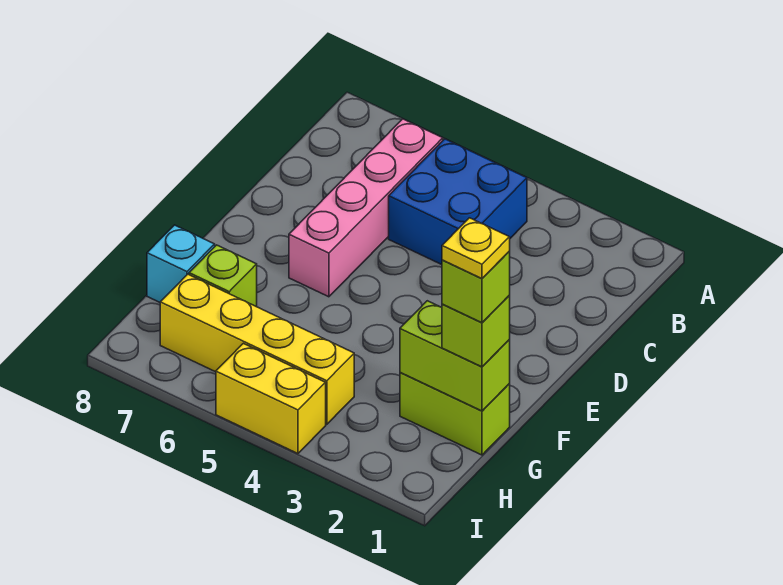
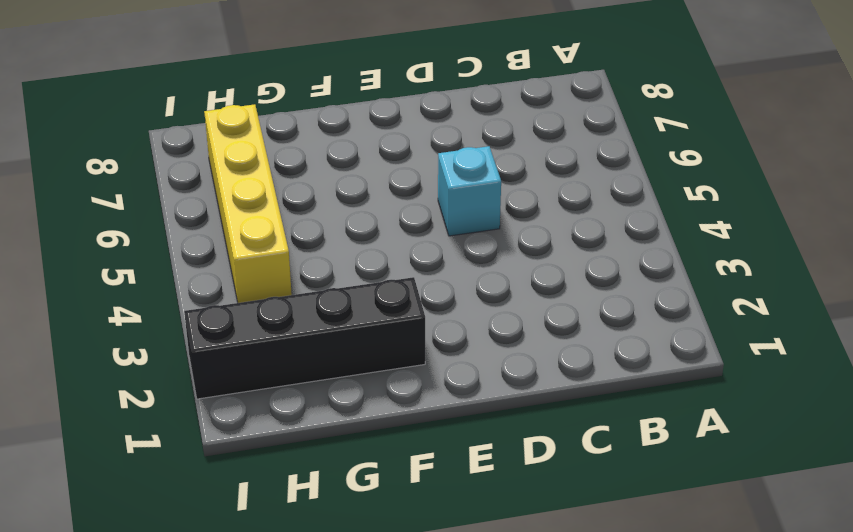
cyan brick D5 level 1 -> cyan brick G8 level 1
black brick F2:I2 level 1 -> lime brick G1:G2 level 1
none -> blue brick B4:C5 level 1
none -> pink brick B6:E6 level 1

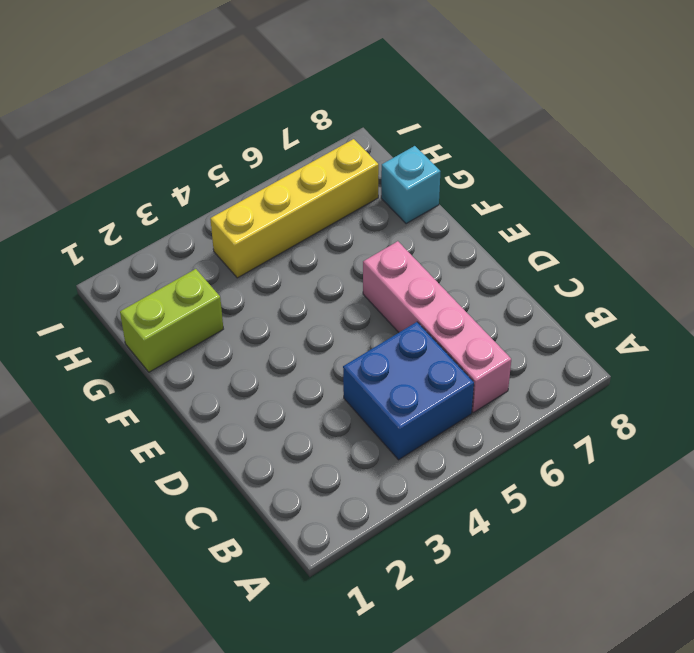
none -> lime brick G7 level 1
none -> yellow brick I4:I5 level 1

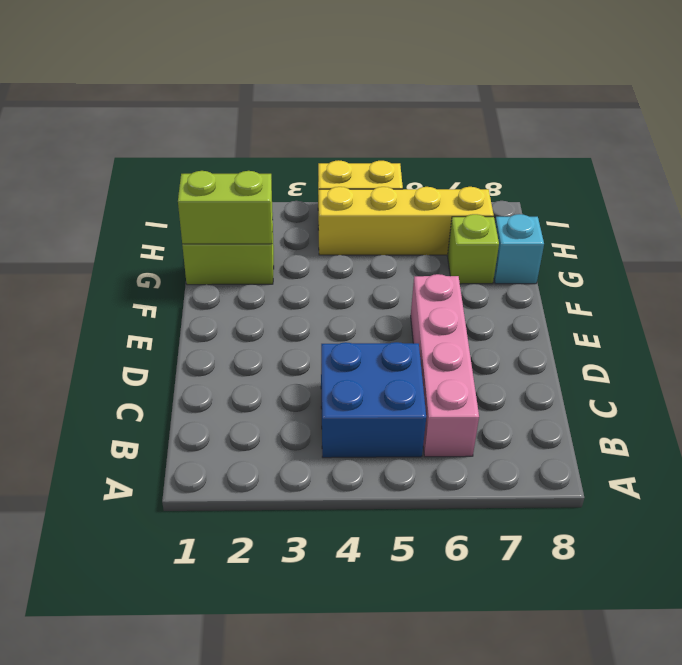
none -> lime brick G1 level 3
none -> lime brick G1 level 4

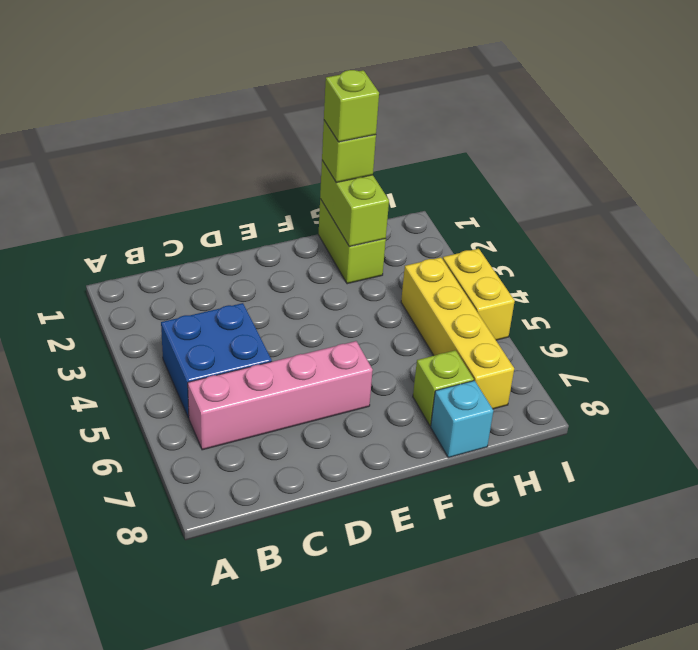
none -> yellow plate G1 level 5

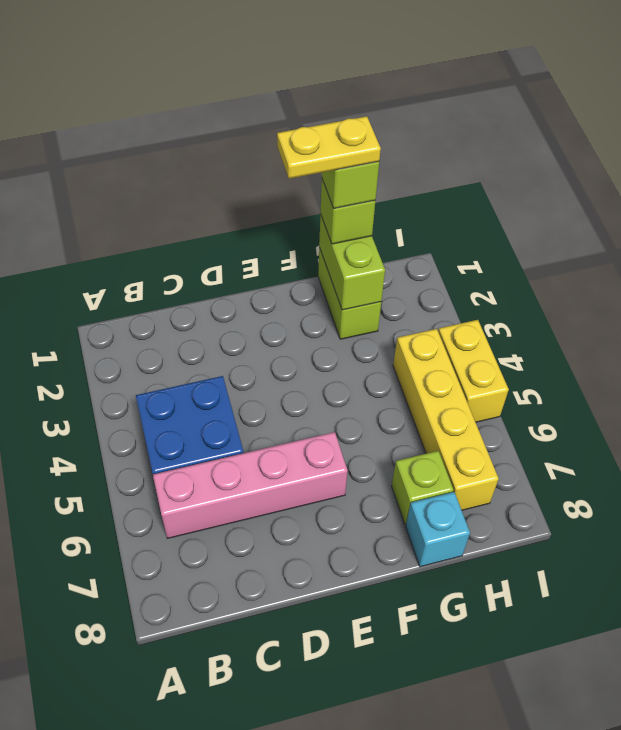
yellow plate F1:G1 level 5 -> yellow plate G1 level 5

